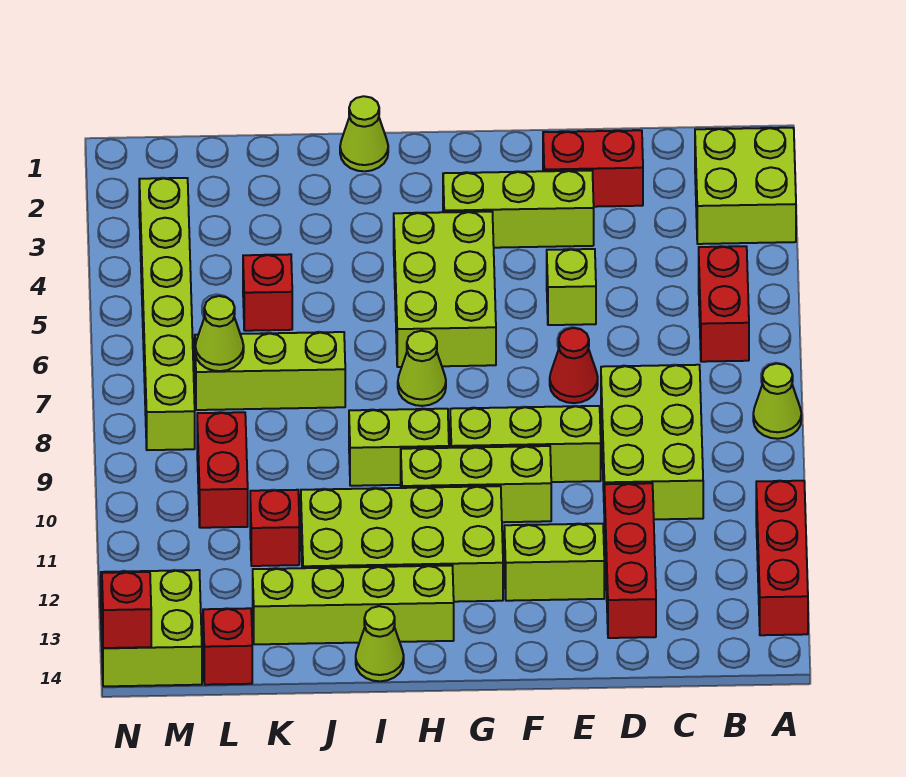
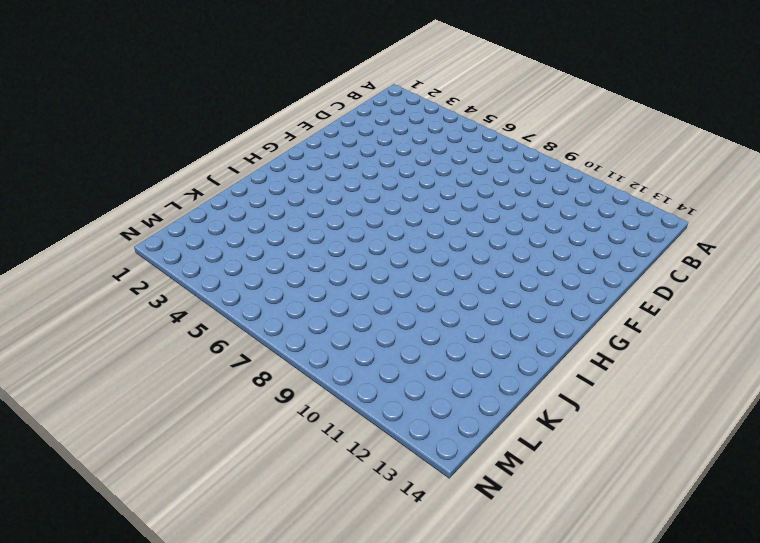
none -> lime brick A2:B3 level 1
none -> lime cone A8 level 1
none -> red brick A11:A13 level 1

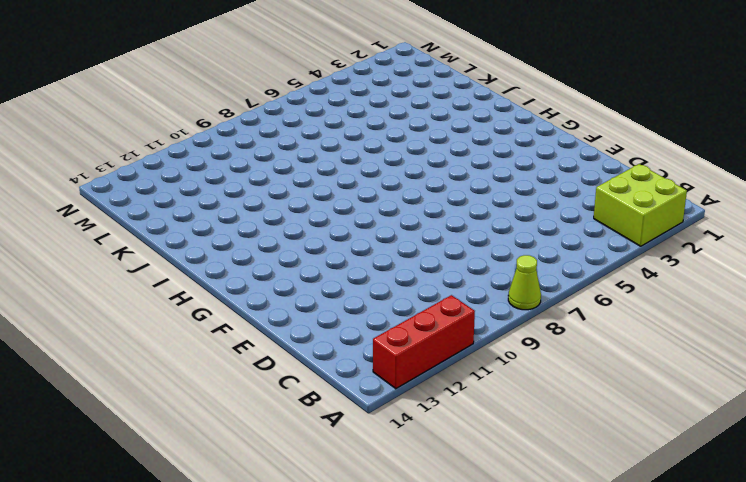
none -> red brick B5:B6 level 1
none -> lime brick C8:D10 level 1
none -> red brick D2:E2 level 1

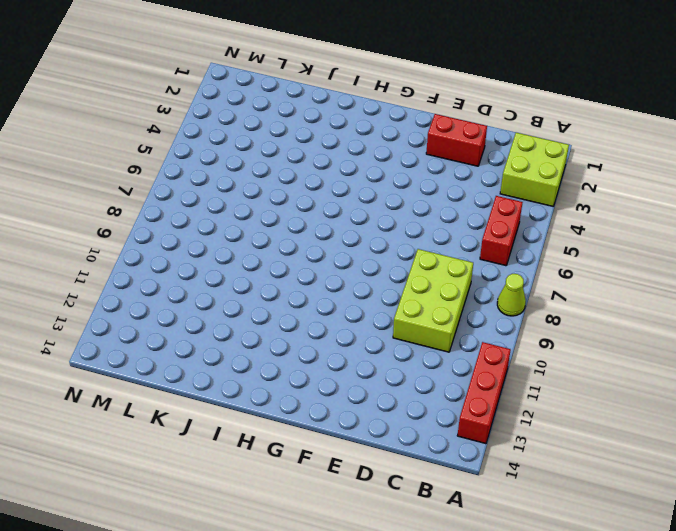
none -> red brick D11:D13 level 1
none -> lime brick E3:G3 level 1
none -> lime brick E5 level 1

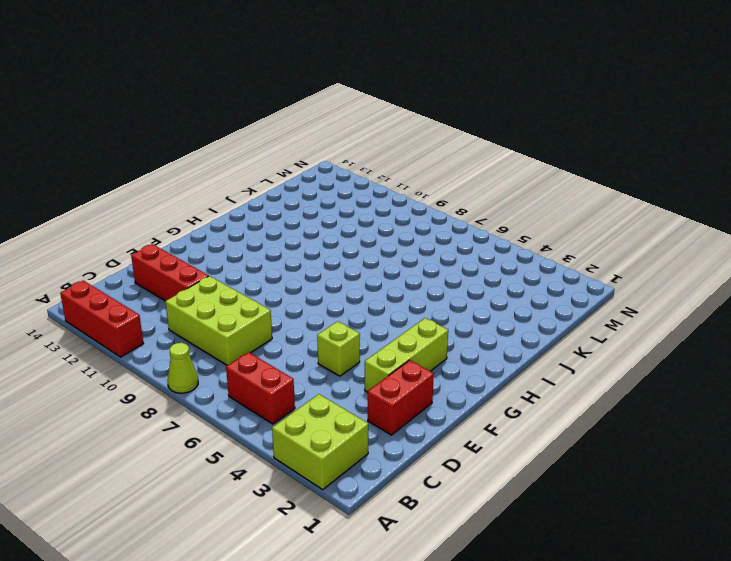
none -> red cone E7 level 1
none -> lime brick E9:G9 level 1
none -> lime brick E12:F12 level 1

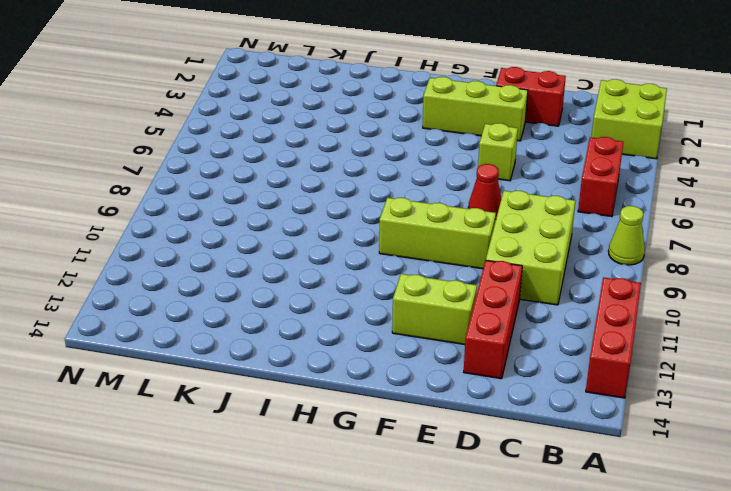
none -> lime brick F10:H10 level 1
none -> lime brick G4:H6 level 1
none -> lime brick G11:J12 level 1

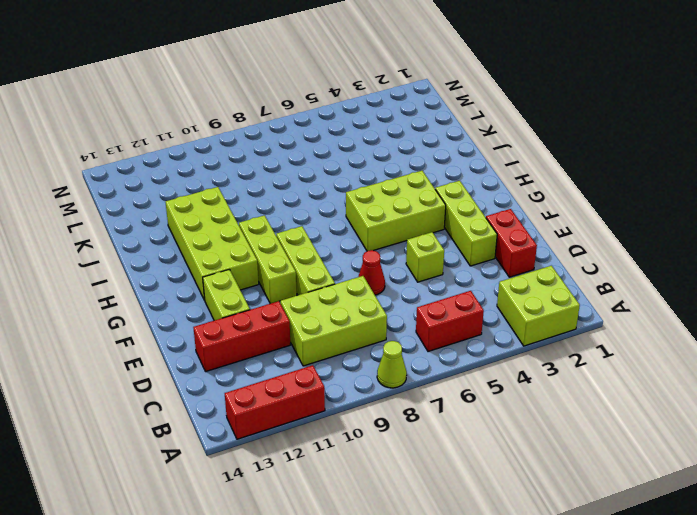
none -> lime cone H7 level 1
none -> lime brick H9:I9 level 1
none -> lime brick H13:K13 level 1

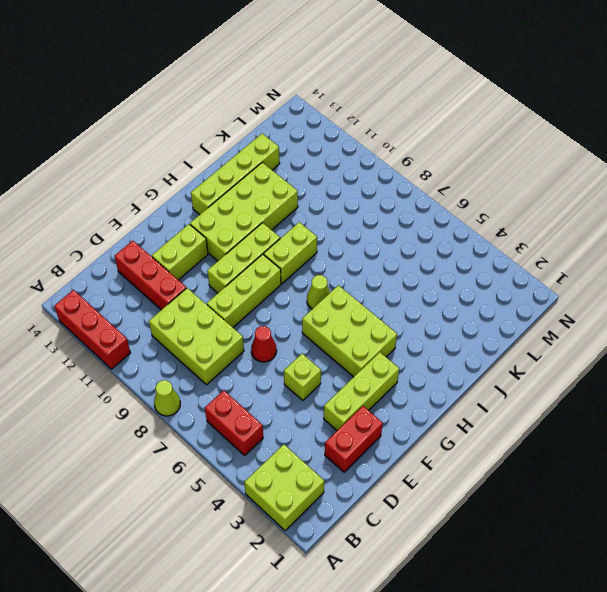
none -> lime cone I1 level 1
none -> lime cone I14 level 1
none -> lime brick J7:L7 level 1

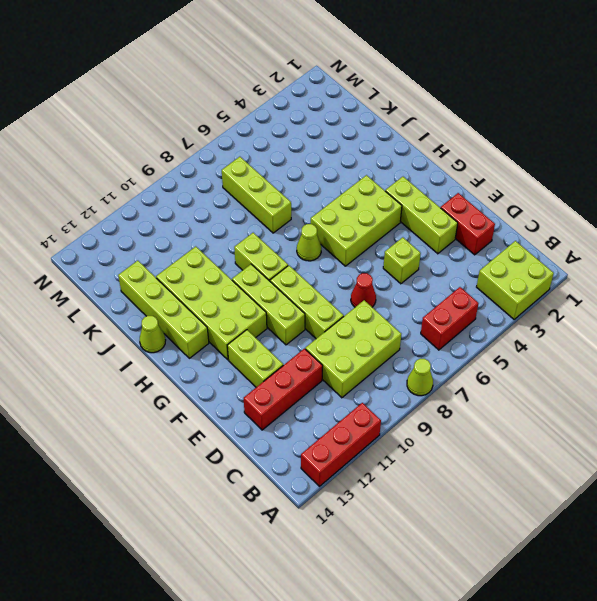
none -> lime cone I1 level 1
none -> red brick K5 level 1
none -> red brick K11 level 1

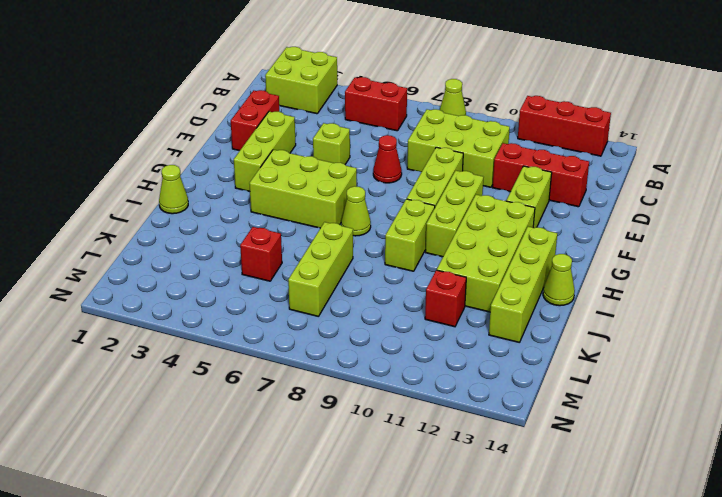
none -> red brick L9:L10 level 1
none -> red brick L14 level 1
none -> lime brick M3:M8 level 1

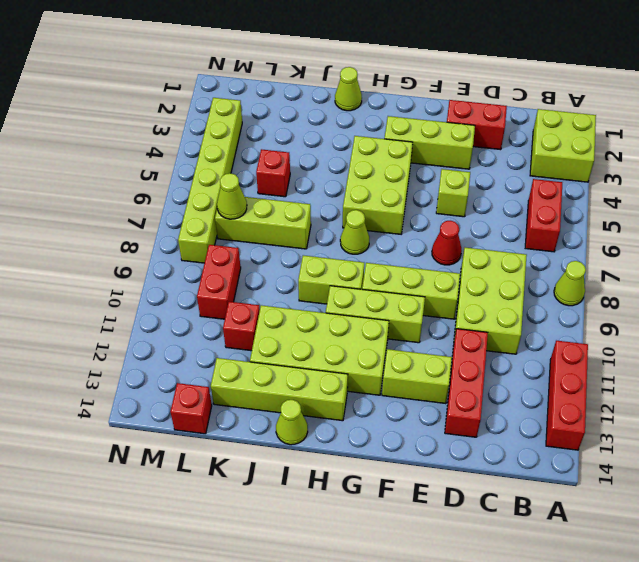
none -> lime brick M13:N14 level 1
none -> red brick N14 level 2

